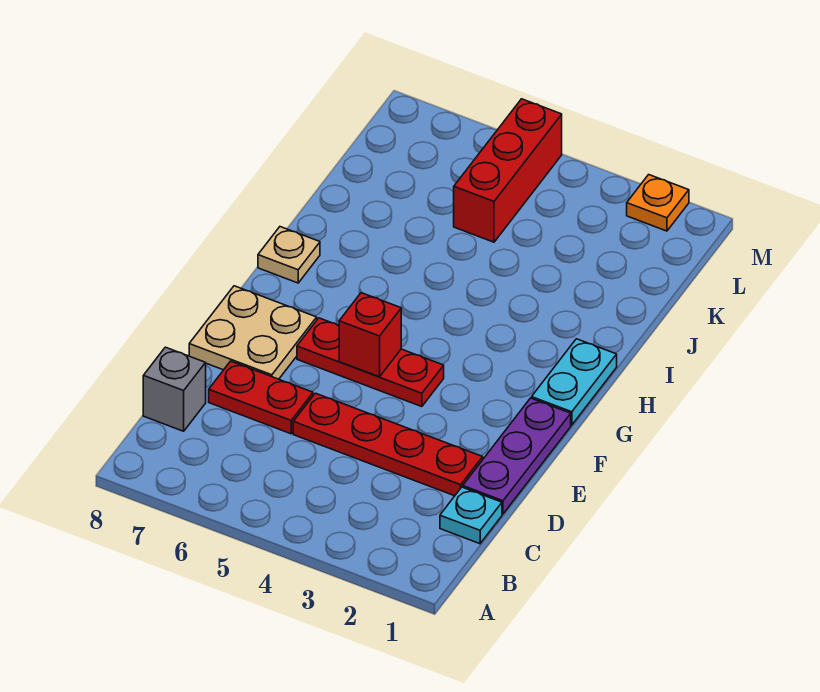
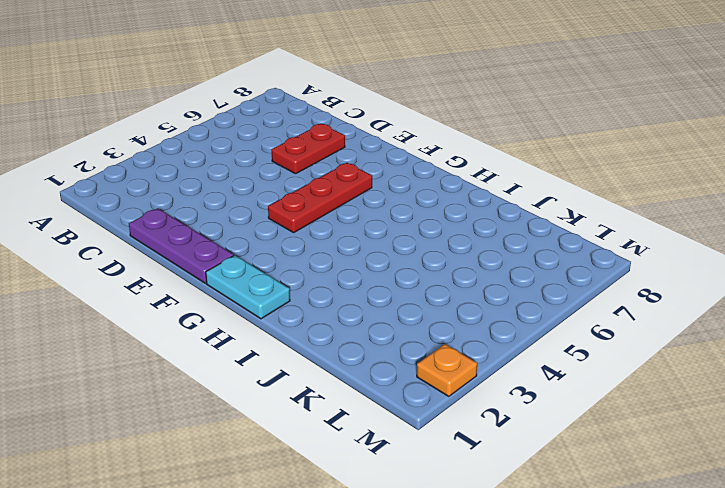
none -> cyan plate C1 level 1
none -> grey brick C8 level 1
none -> red plate D2:D5 level 1

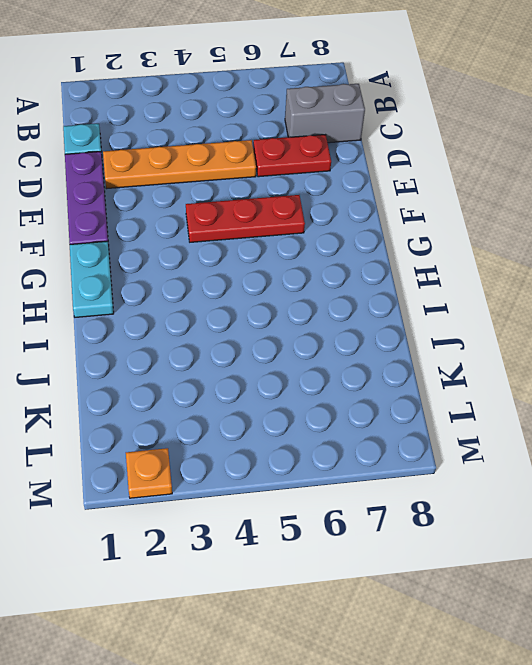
grey brick C7:C8 level 1 -> grey brick C8 level 1
orange plate D2:D5 level 1 -> red plate D2:D5 level 1
none -> tan plate E7:F8 level 1
none -> tan plate H8 level 1
none -> red brick K5:M5 level 1

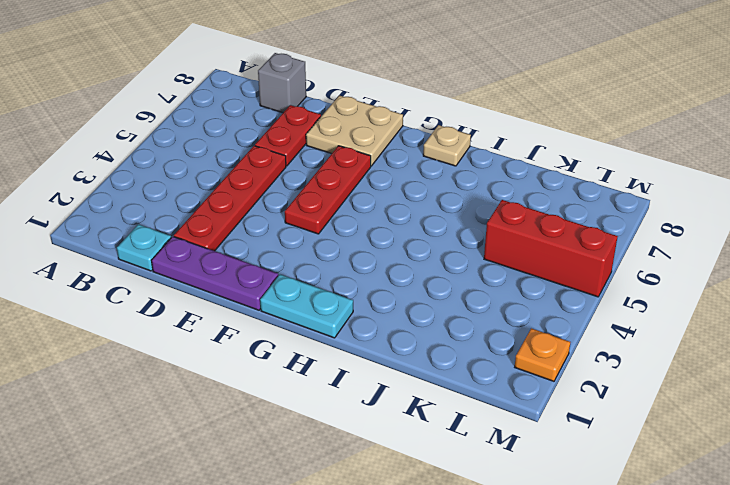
none -> red brick F5 level 2

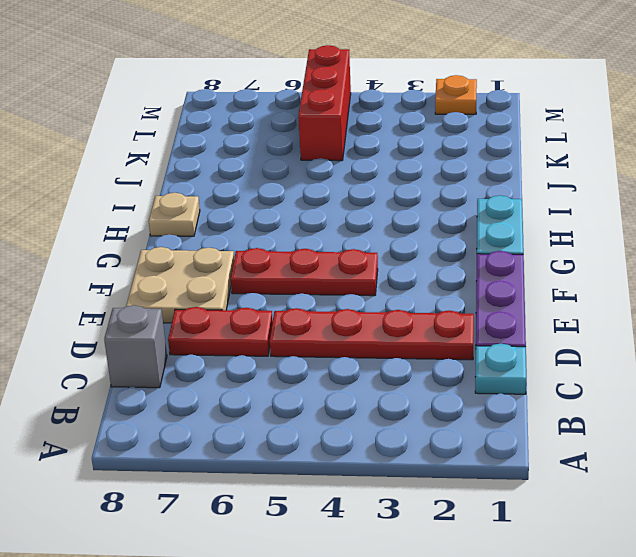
none -> red brick F5 level 2

